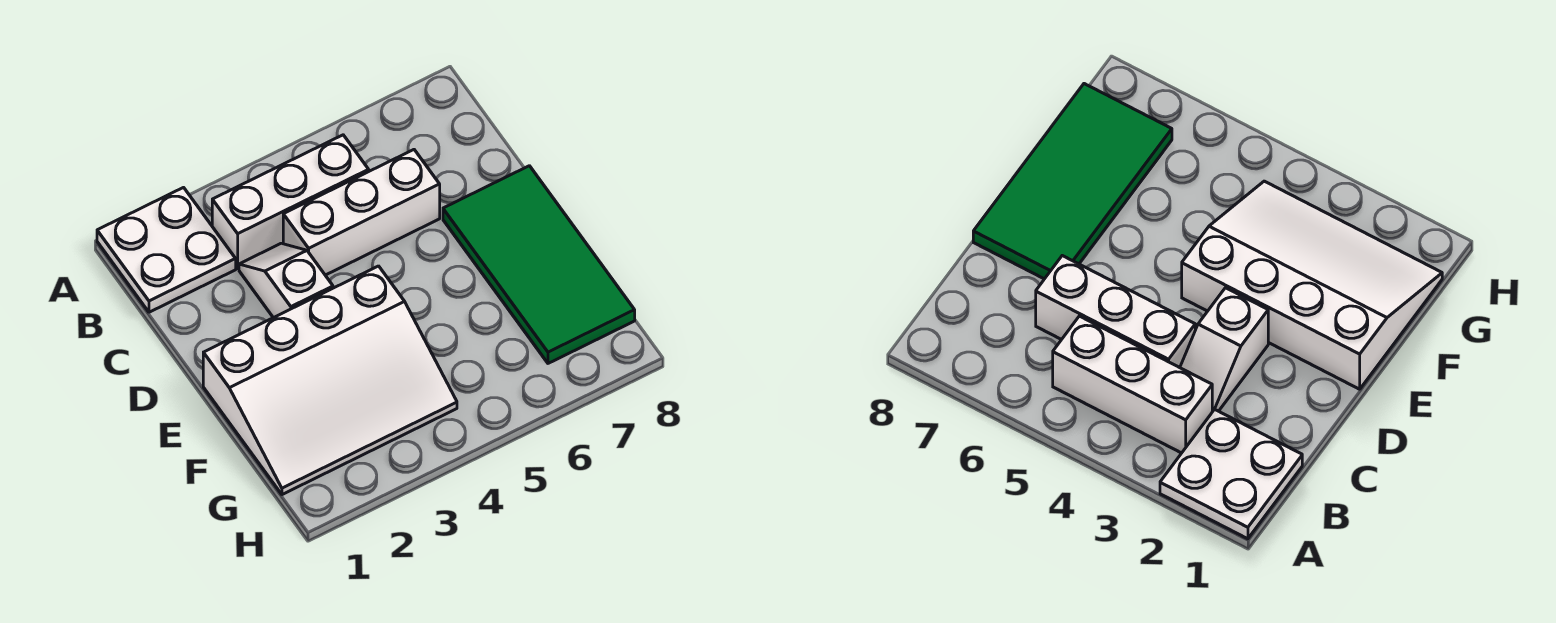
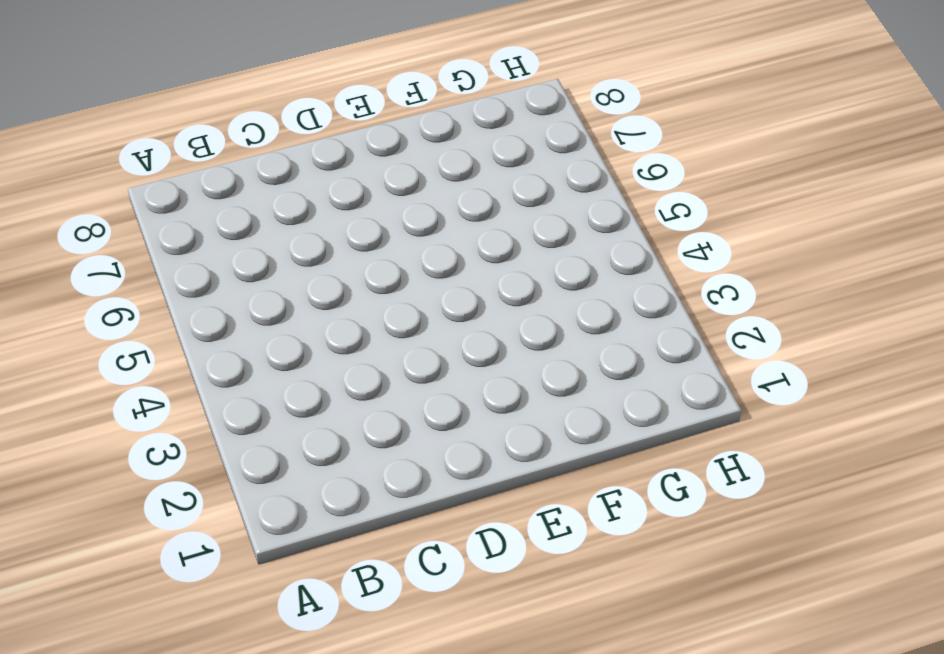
none -> white plate A1:B2 level 1
none -> white brick B3:B5 level 1

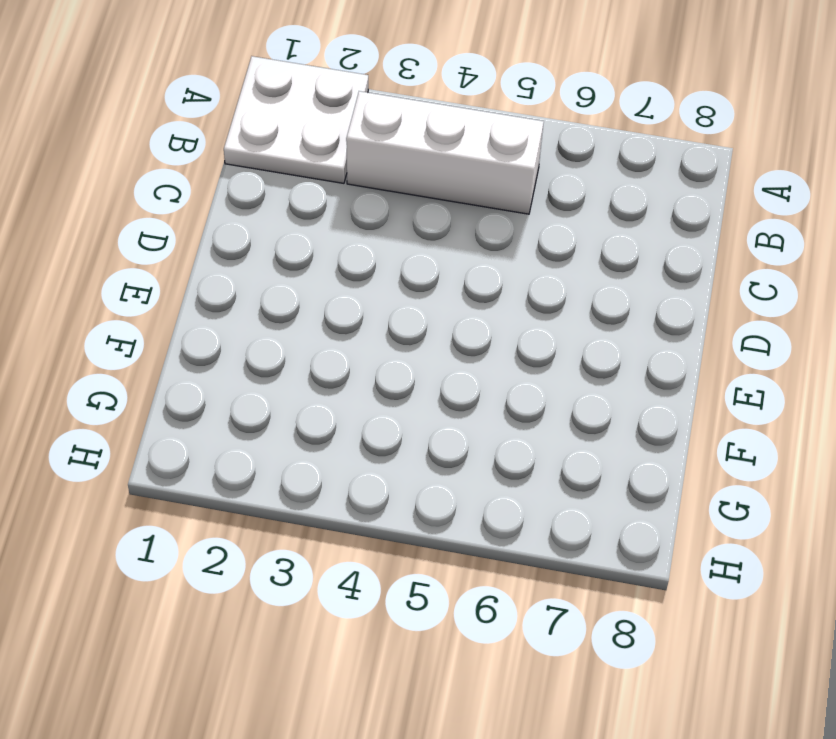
none -> white slope C3:D3 level 1 top D
none -> white brick C4:C6 level 1

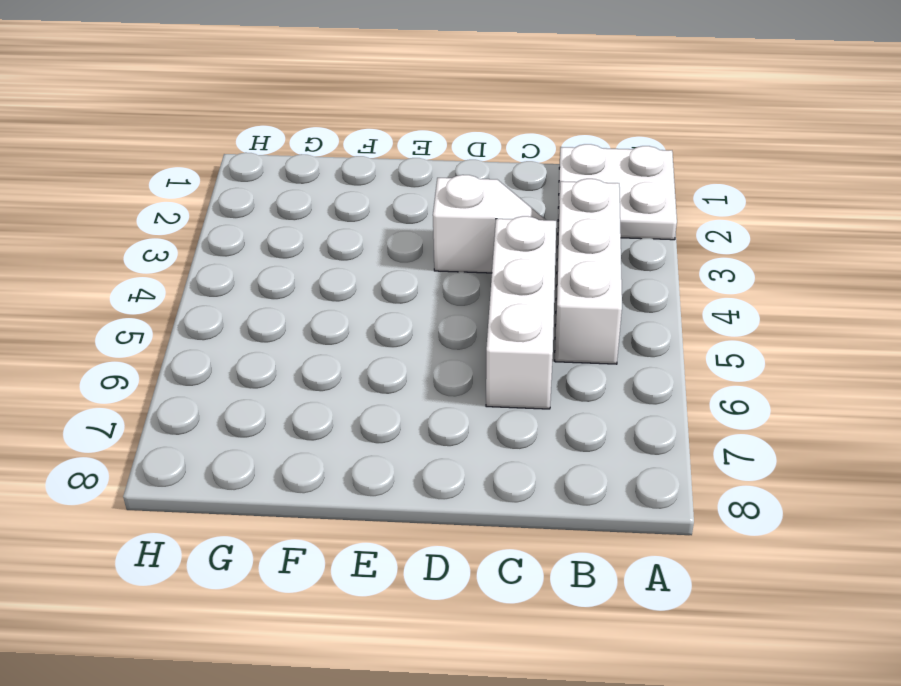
none -> green tile D7:G8 level 1
none -> white slope E1:G4 level 1 top E

